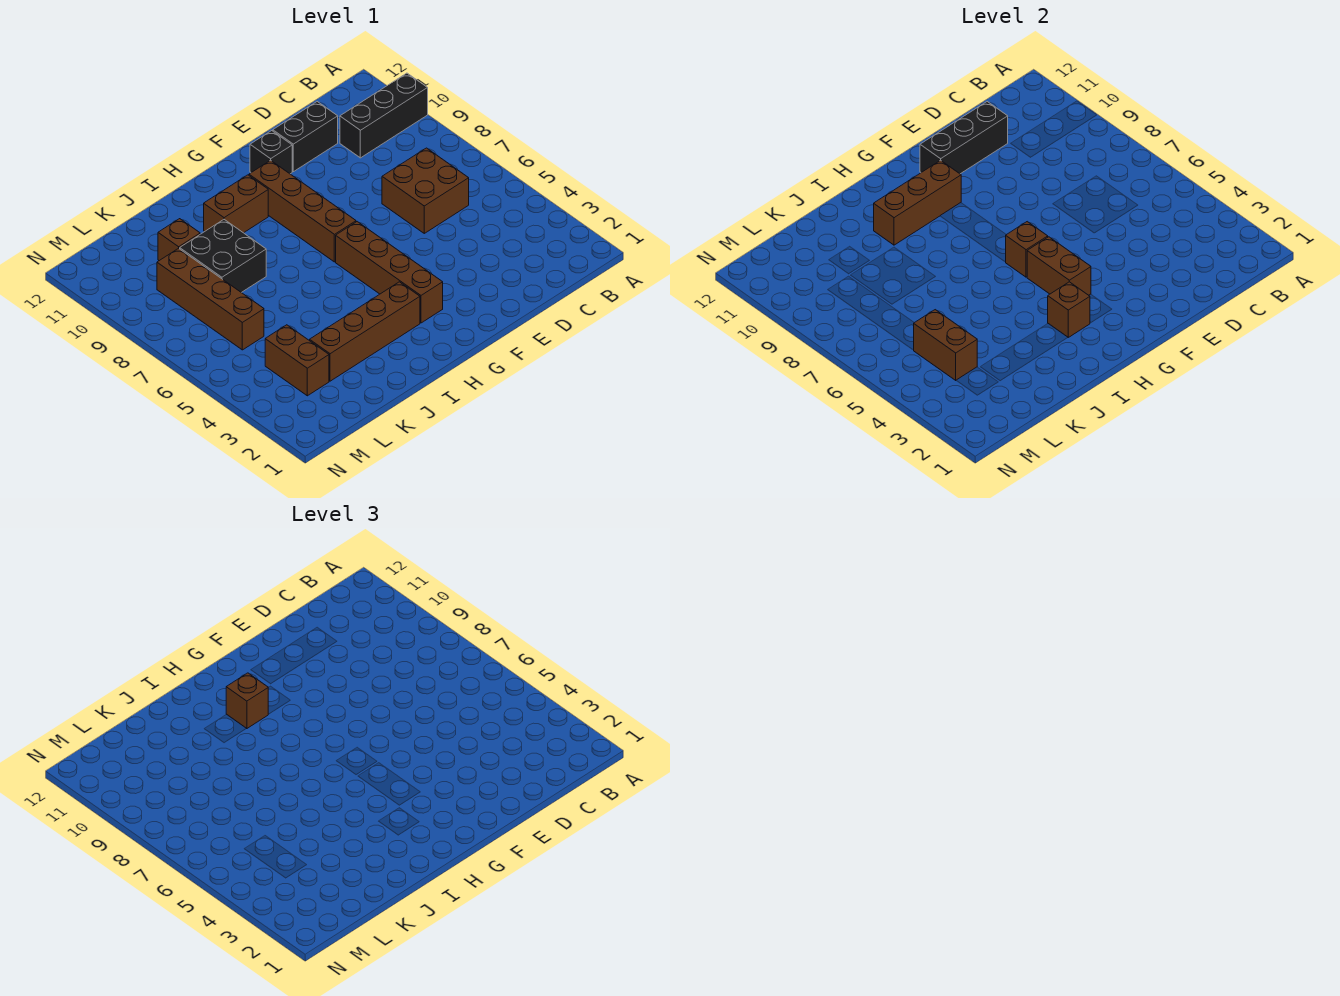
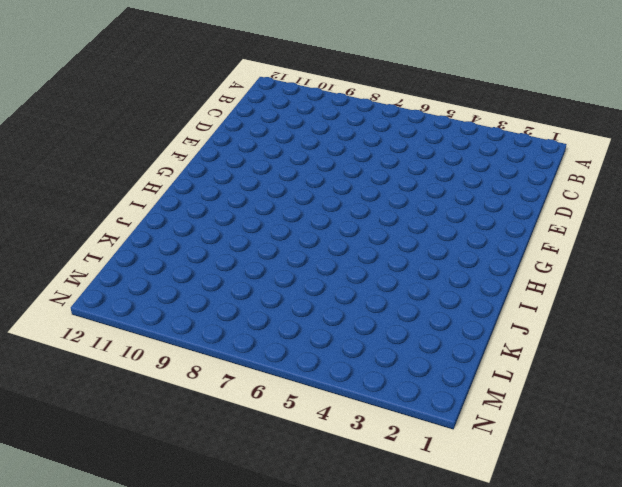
none -> black brick A10:C10 level 1
none -> brown brick C6:D7 level 1
none -> black brick D11:E11 level 1

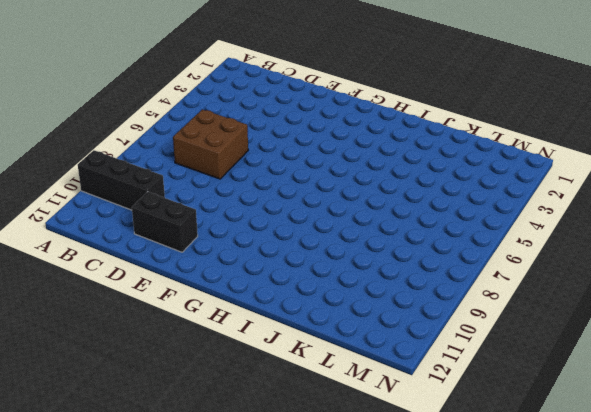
none -> black brick F11 level 1
none -> brown brick G3:G6 level 1
none -> brown brick G7:G10 level 1

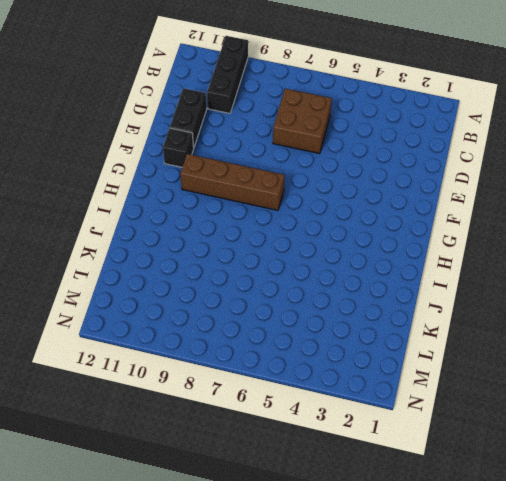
none -> brown brick G3:G6 level 1
none -> brown brick H3:K3 level 1
none -> brown brick H10:I10 level 1

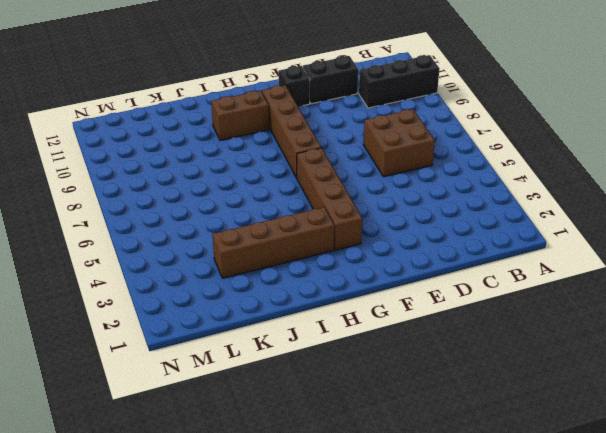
none -> black brick J8:K9 level 1
none -> brown brick K10 level 1
none -> brown brick L3:L4 level 1

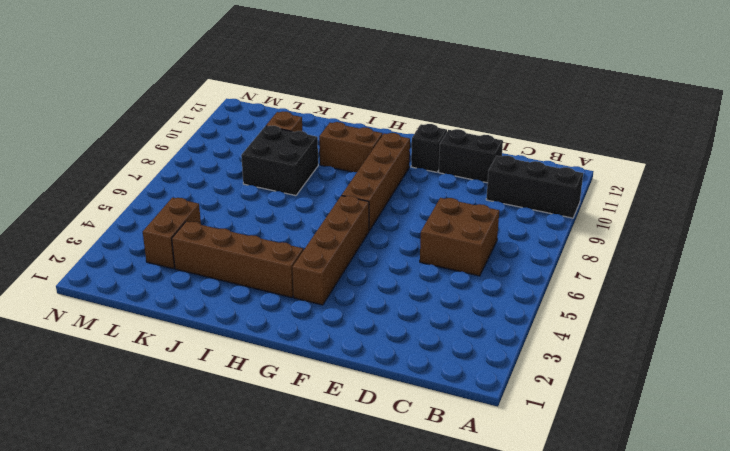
none -> brown brick L6:L9 level 1
none -> black brick D11:F11 level 2
none -> brown brick G4:G5 level 2

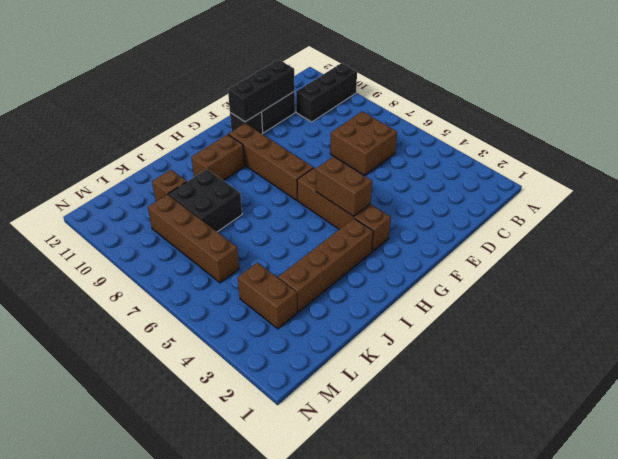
none -> brown brick G6 level 2
none -> brown brick G10:I10 level 2
none -> brown brick H3 level 2

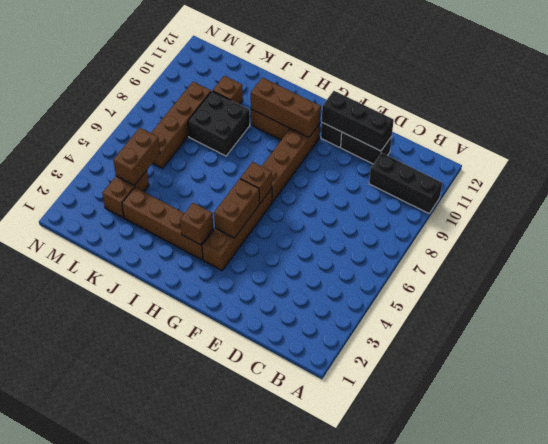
none -> brown brick C6:D7 level 1
none -> brown brick H10 level 3

